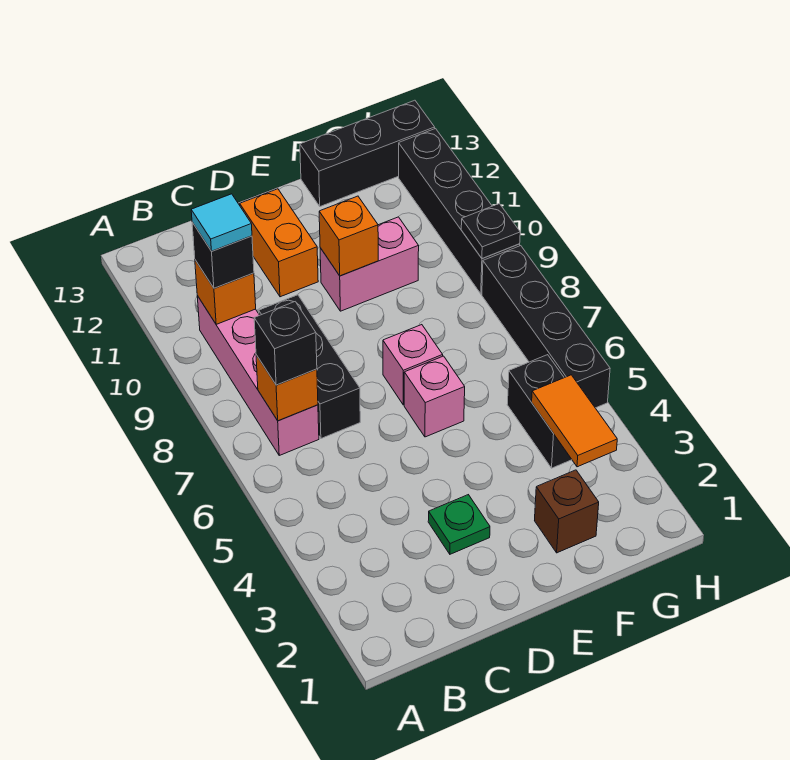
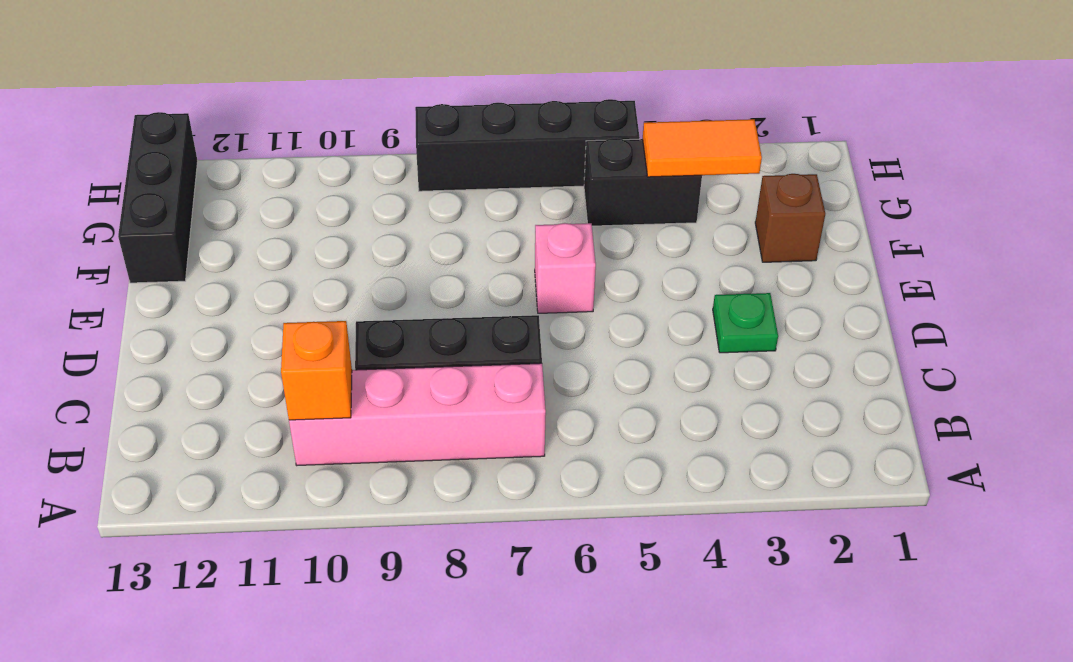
none -> orange brick D11:D12 level 1
none -> pink brick E7 level 1
none -> pink brick E10:F10 level 1

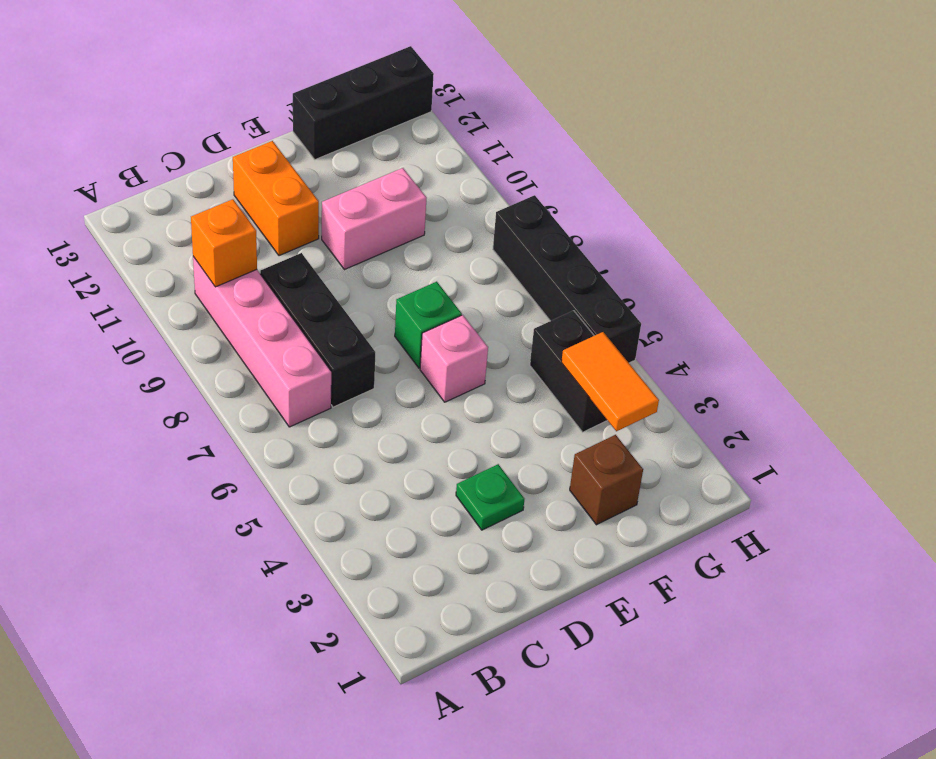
green brick E7 level 1 -> pink brick E7 level 1
none -> black brick H9:H12 level 1
none -> orange brick B7 level 2
none -> orange brick E10 level 2

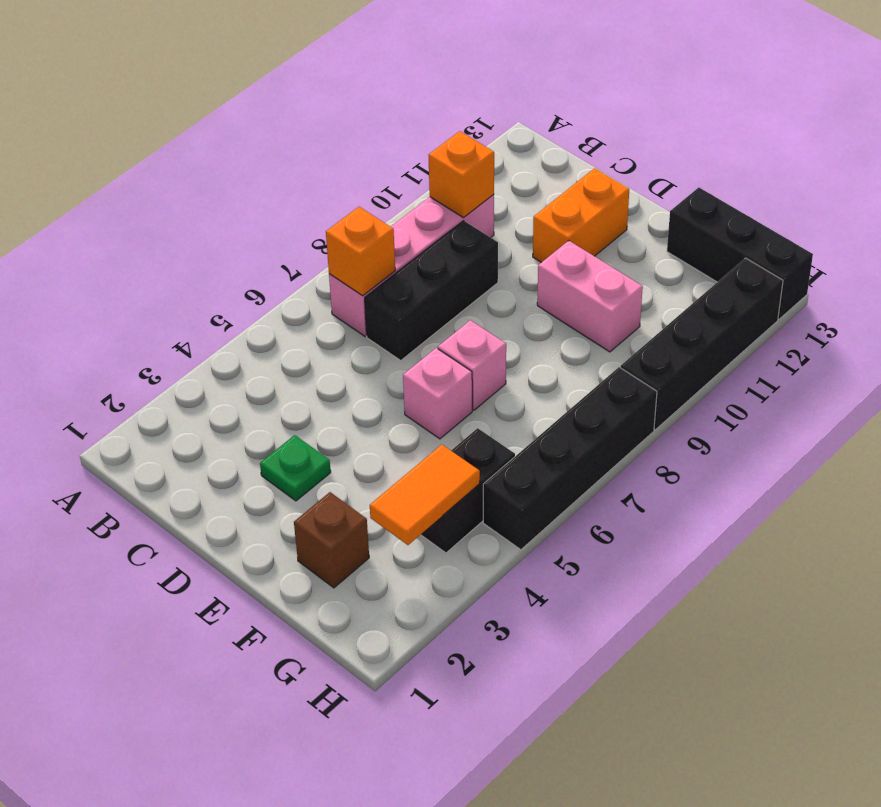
none -> orange brick E10 level 2
none -> black plate H9 level 2
none -> black brick B7 level 3

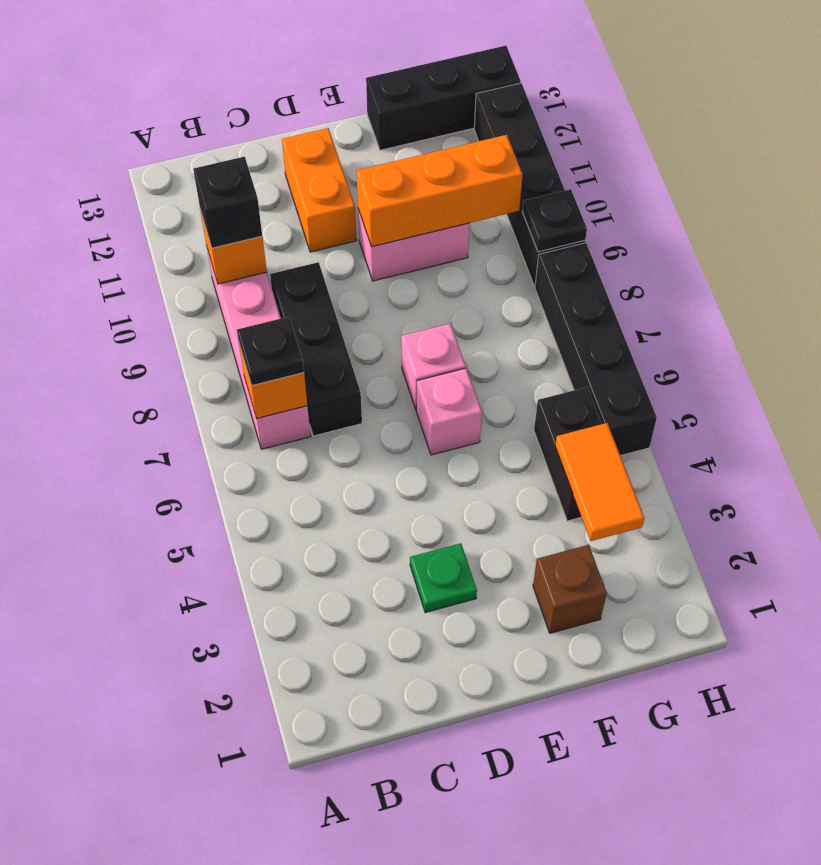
black plate B7 level 3 -> black brick B7 level 3
orange brick E10:G10 level 2 -> orange brick E10 level 2
none -> cyan tile B10 level 4

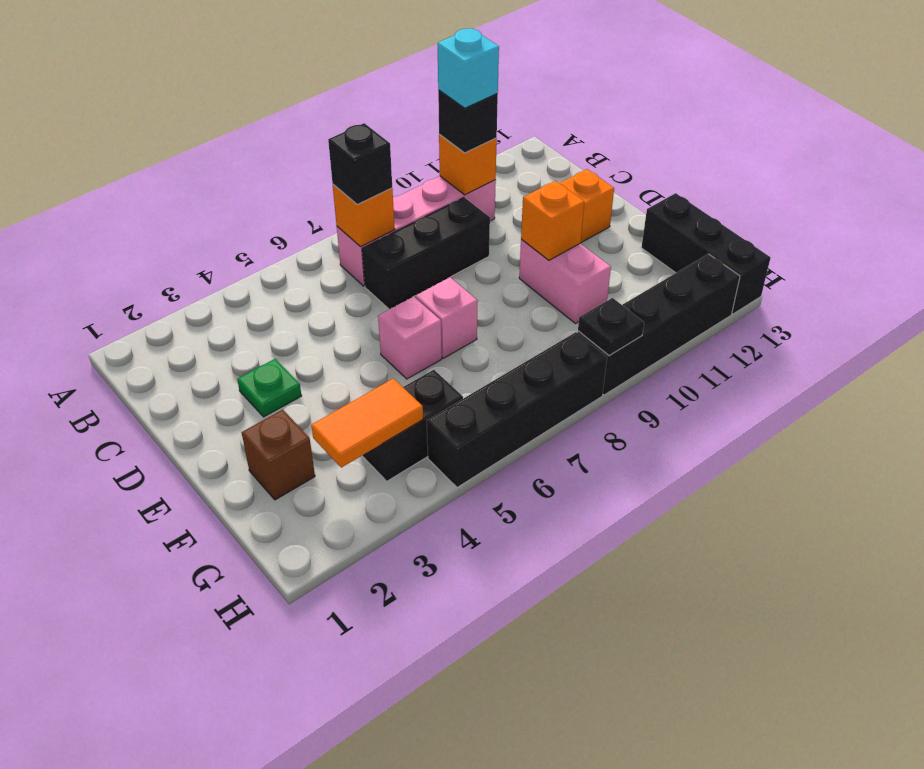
cyan brick B10 level 4 -> cyan tile B10 level 4

